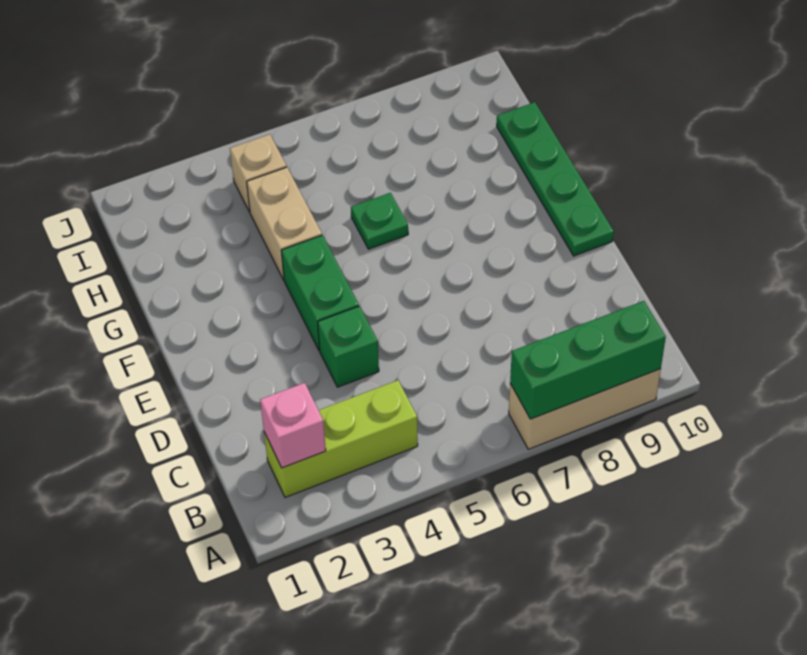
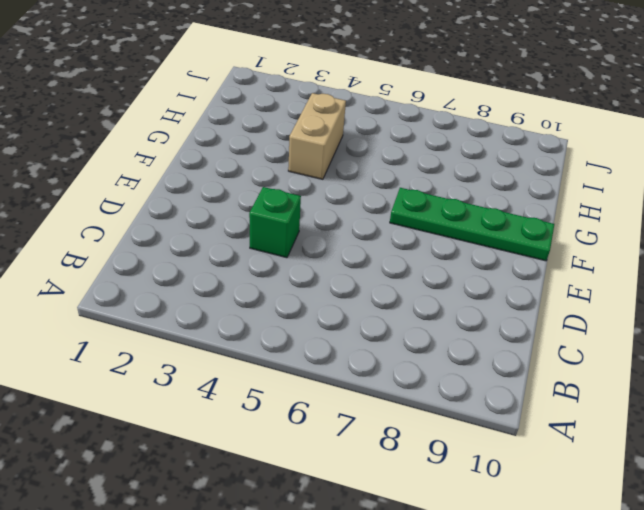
green plate F7:F10 level 1 -> green plate E10:H10 level 1
none -> tan brick A7:A9 level 1
none -> lime brick B2:B4 level 1

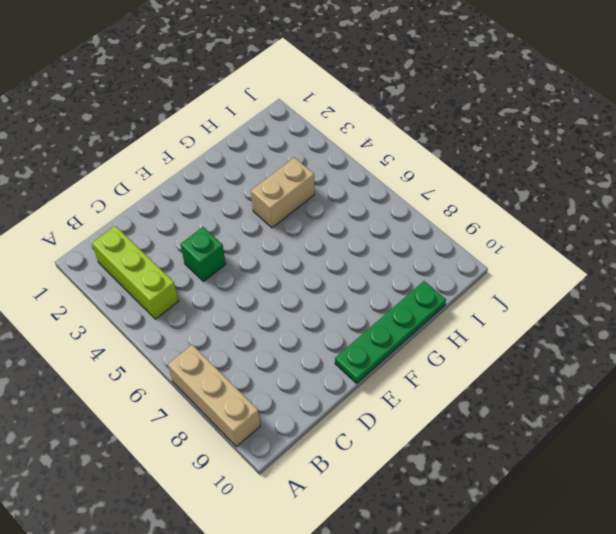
none -> green brick E4:F4 level 1
none -> green plate G6 level 1

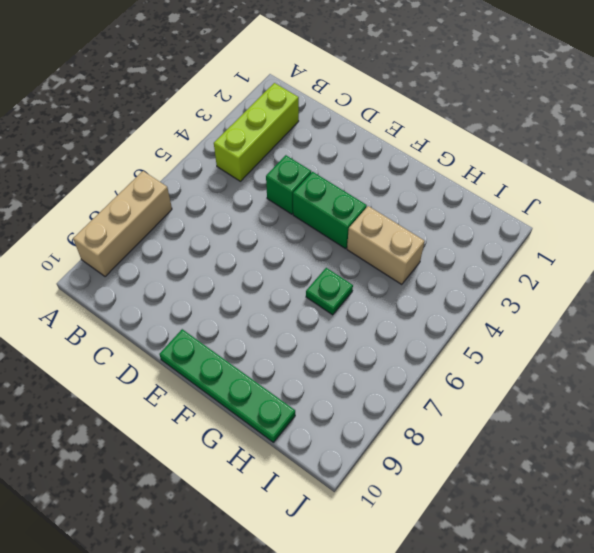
none -> tan brick I4 level 1
none -> green brick A7:A9 level 2

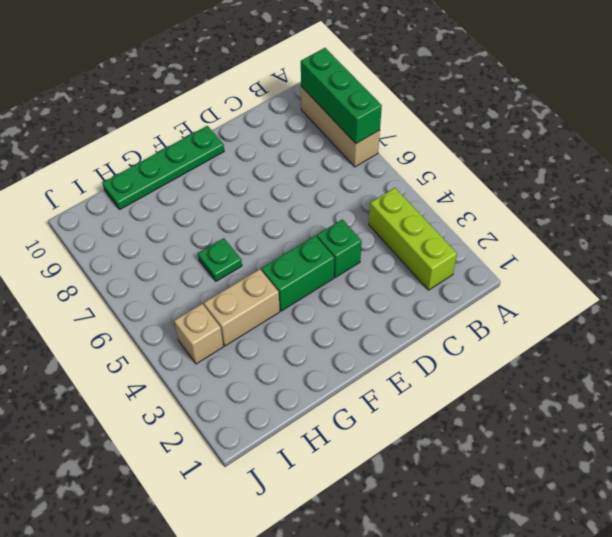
none -> pink brick B2 level 2

